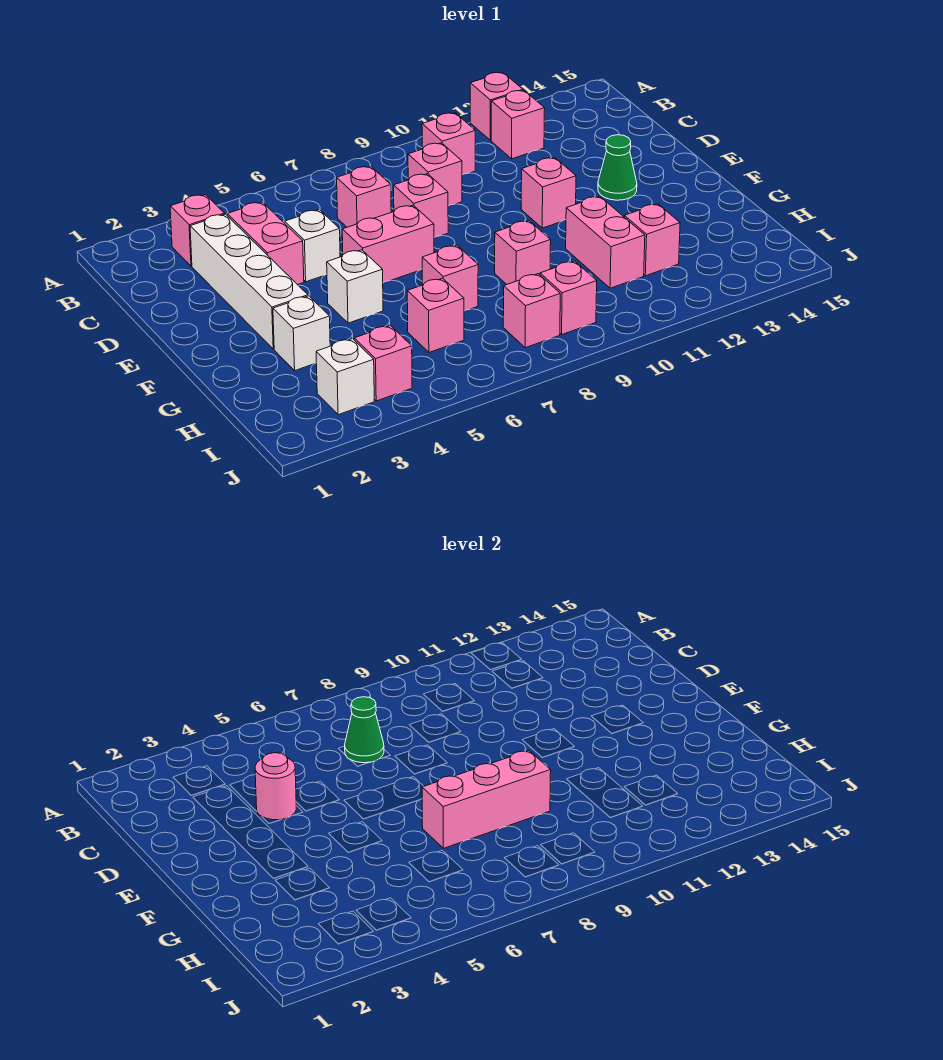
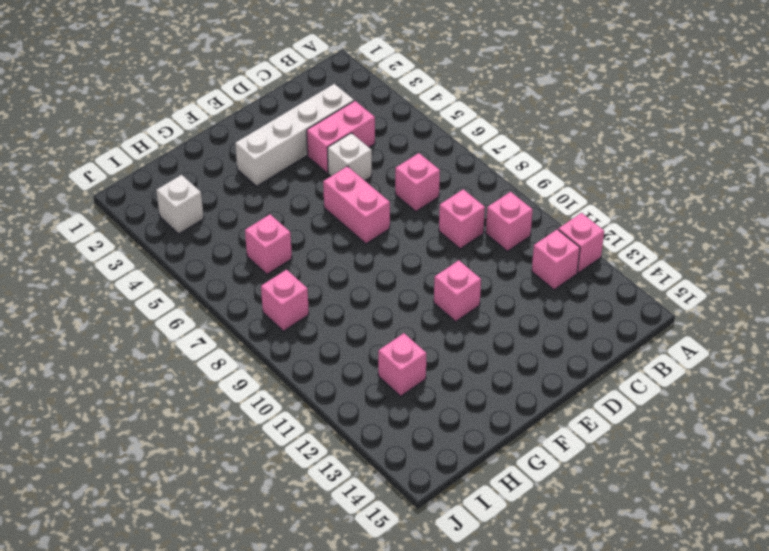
none -> pink brick B3 level 1
none -> pink brick D8 level 1
none -> green cone E13 level 1

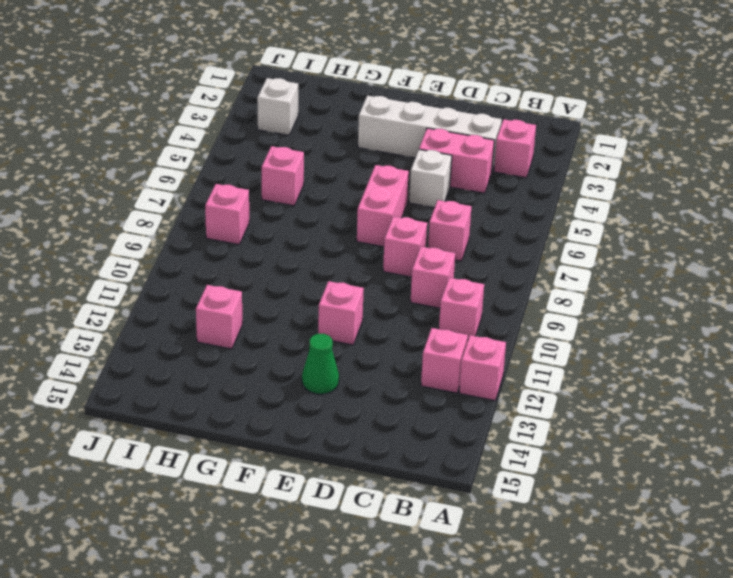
none -> white brick F5 level 1
none -> white brick G3 level 1
none -> pink brick G7 level 1

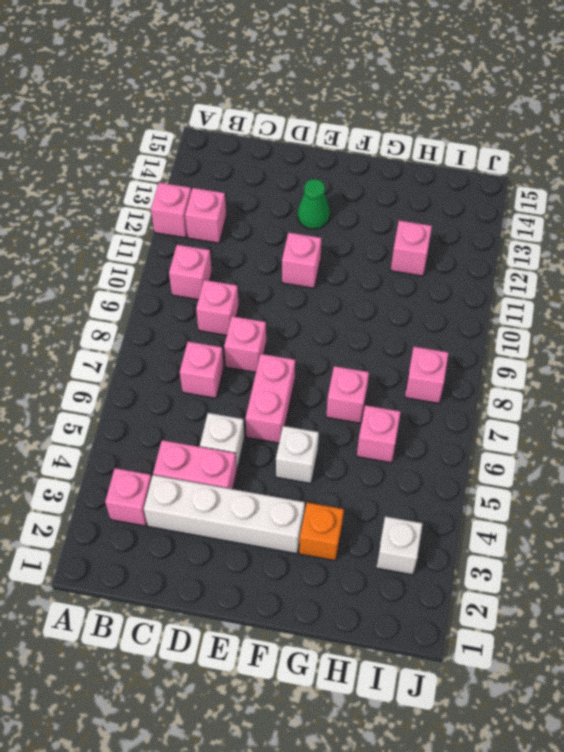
orange brick G3 level 1 -> white brick G3 level 1
none -> pink brick G9 level 1
none -> pink brick G11:H11 level 1
none -> pink brick I4 level 1

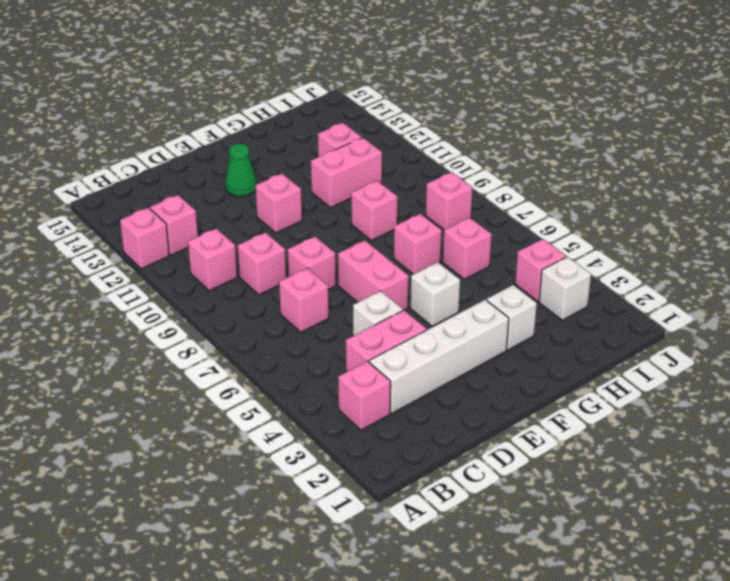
none -> pink brick I9 level 1
none -> green cone C7 level 2
none -> pink round brick D4 level 2

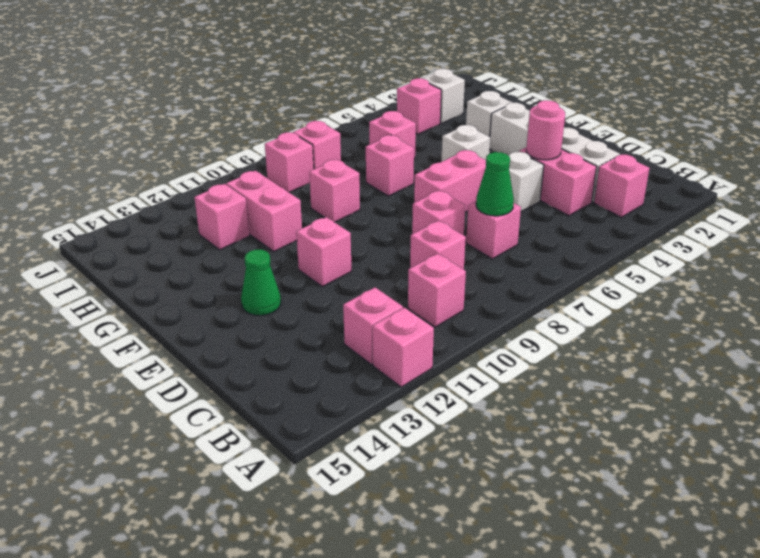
none -> pink brick G7:G9 level 2

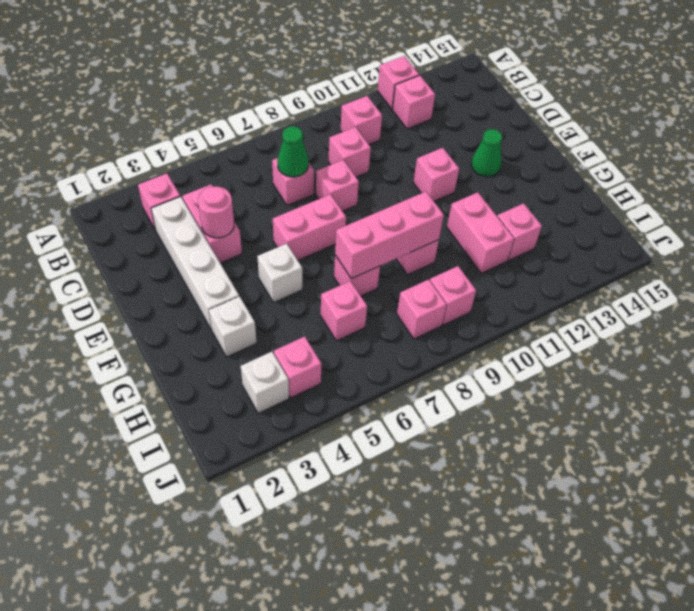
none -> white brick D5 level 1

